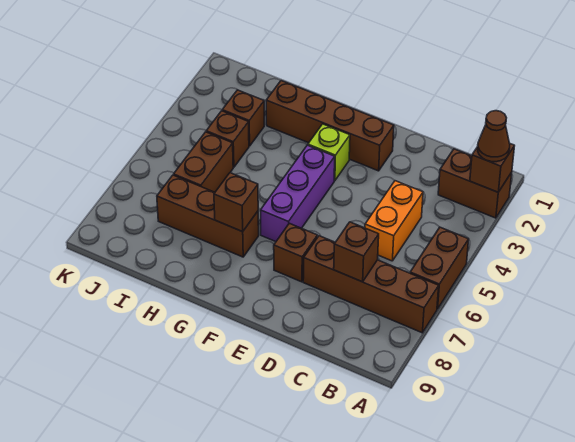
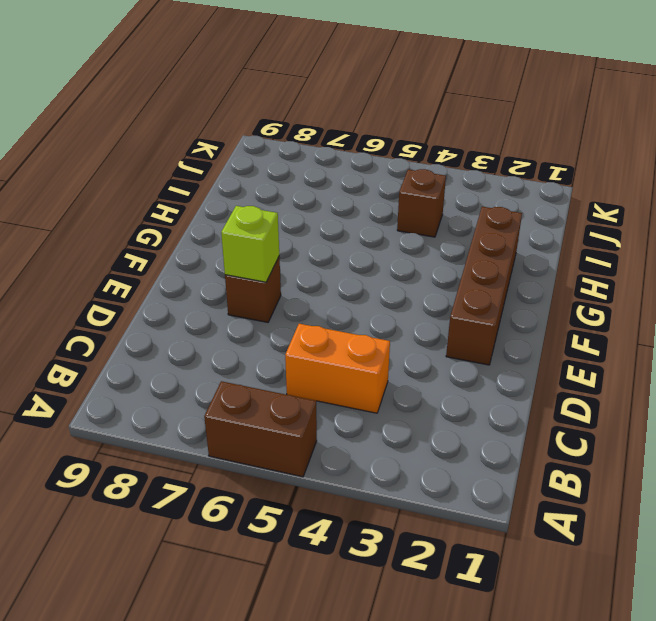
lime brick E7 level 2 -> lime brick F3 level 1
none -> brown brick A2:B2 level 1
none -> brown brick A7:D7 level 1
none -> purple brick F4:F6 level 1

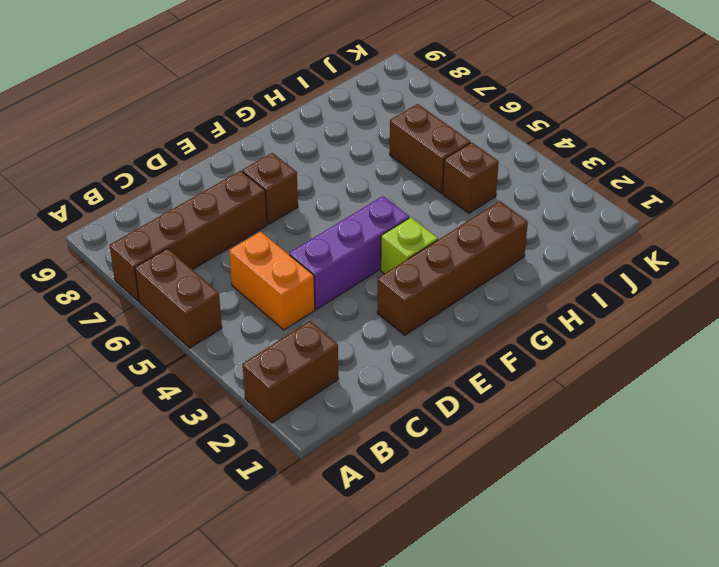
purple brick D4:F4 level 1 -> purple brick F4:F6 level 1
none -> brown brick G7:I7 level 1
none -> brown brick I3 level 1
none -> brown brick A2 level 2

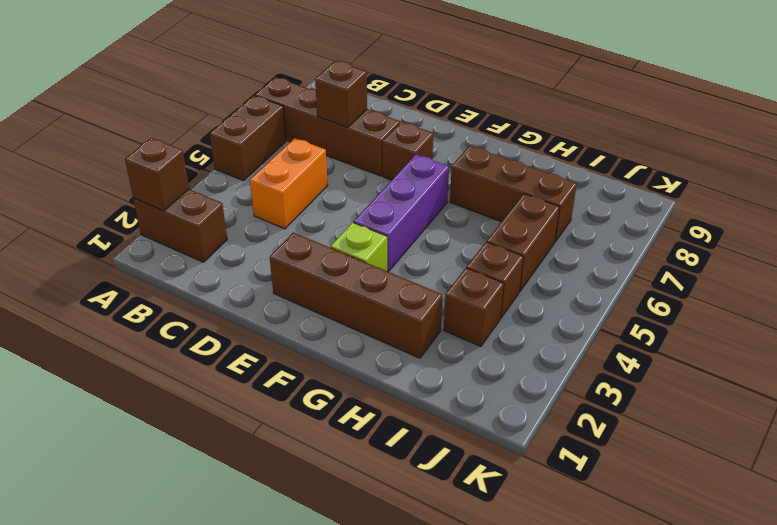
none -> brown brick G7 level 2
none -> brown cone A2 level 3

